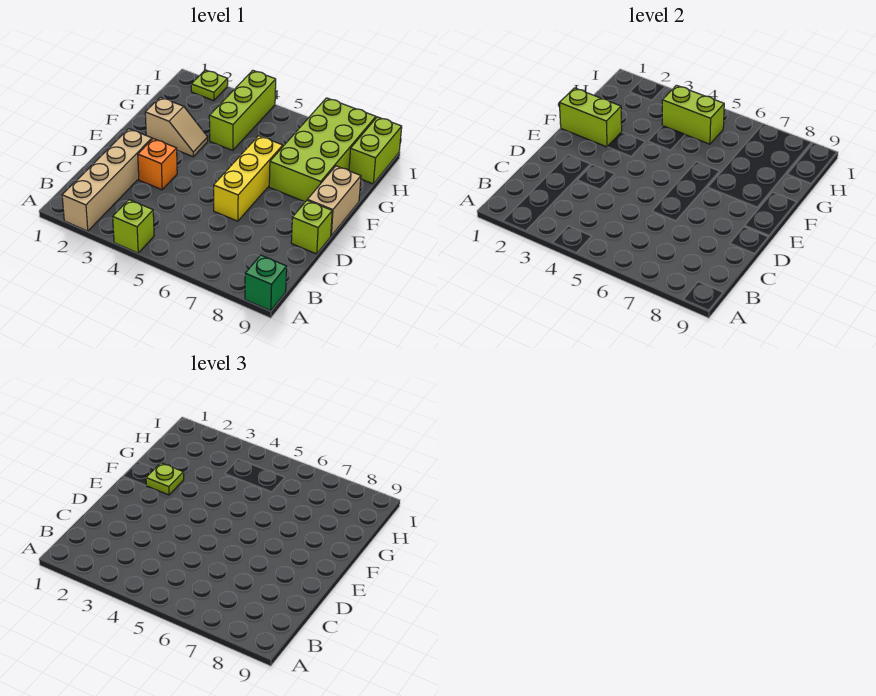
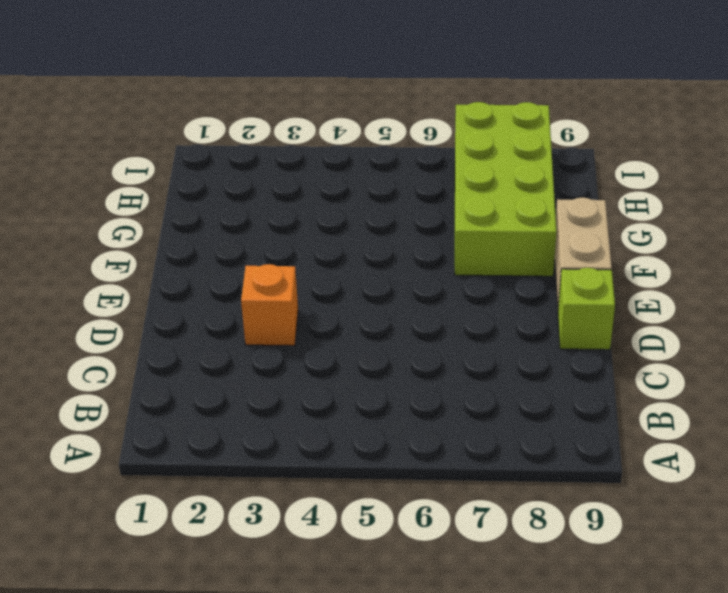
none -> tan brick A2:D2 level 1
none -> lime brick A4 level 1
none -> green brick A9 level 1

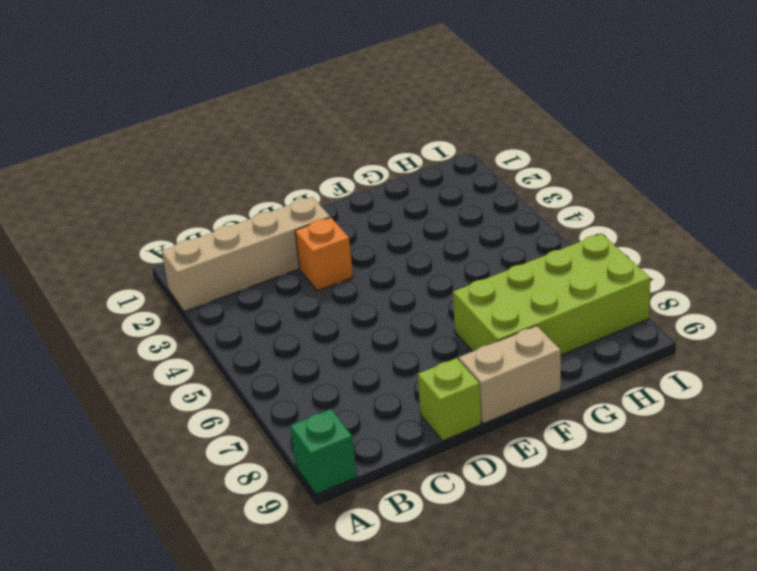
none -> lime brick A4 level 1
none -> yellow brick D6:F6 level 1
none -> tan slope F2:F3 level 1 top 2

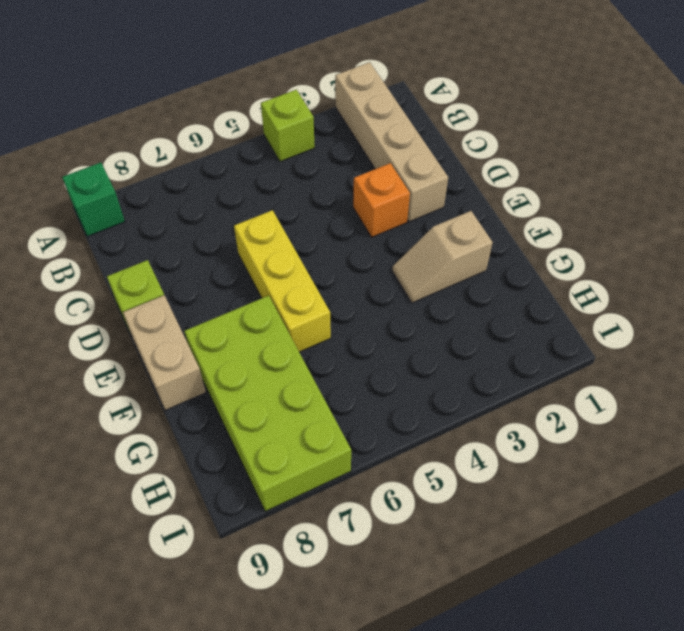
none -> lime brick G4:I4 level 1
none -> lime brick H9:I9 level 1
none -> lime plate I2 level 1

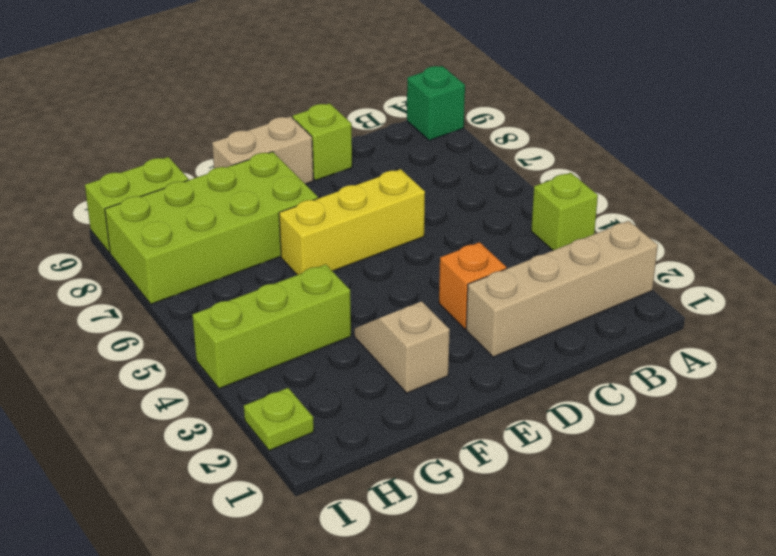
none -> lime brick F1:F2 level 2
none -> lime brick H4:H5 level 2
none -> lime plate F2 level 3

